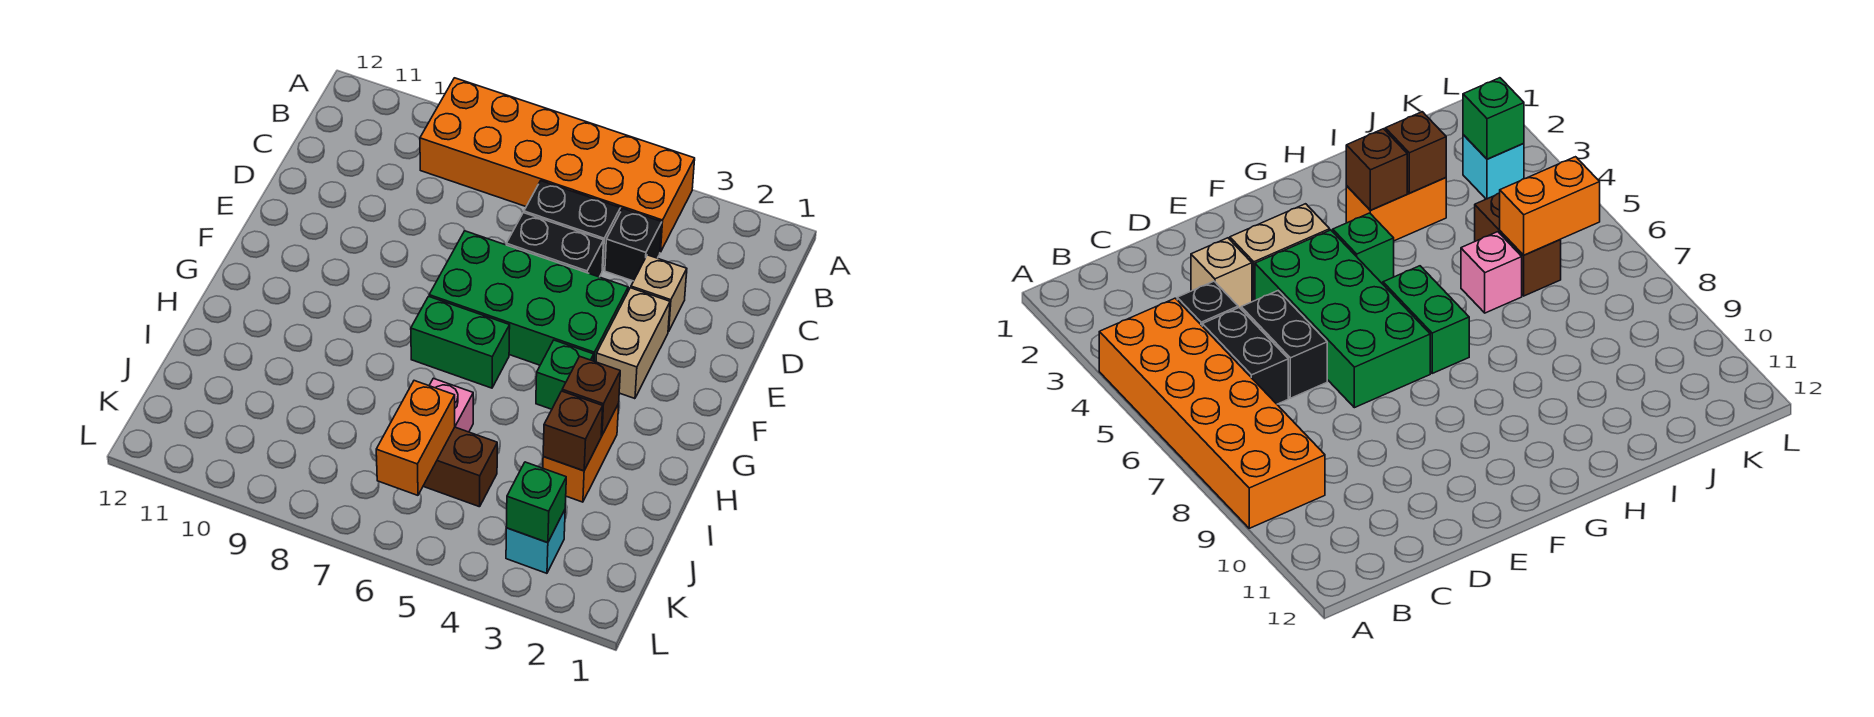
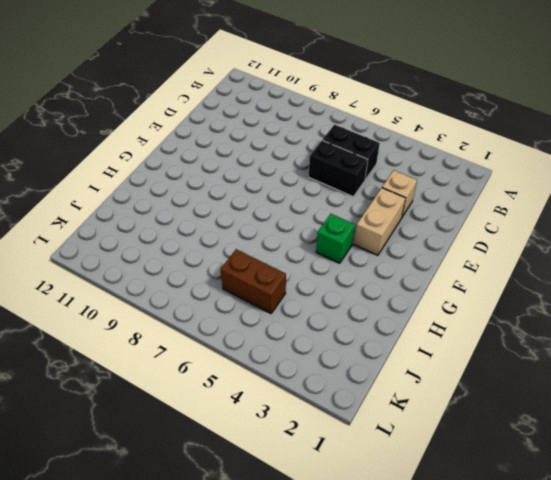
none -> orange brick A4:B9 level 1
none -> black brick C4 level 1
none -> green brick E4:F7 level 1

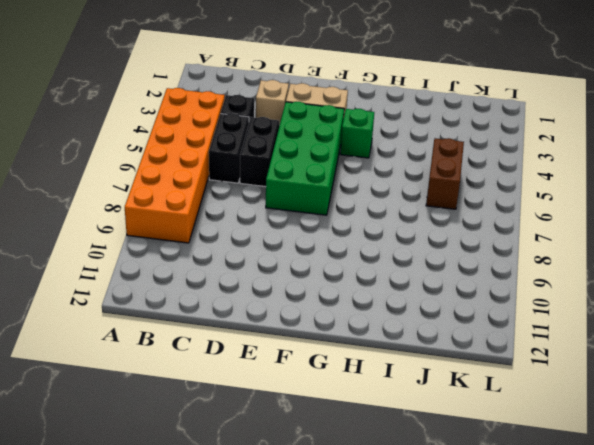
none -> green brick G6:G7 level 1
none -> orange brick H3:I3 level 1
none -> pink brick I6 level 1

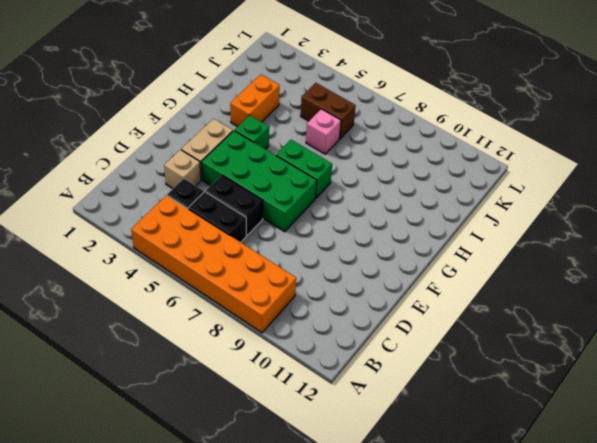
none -> cyan brick K3 level 1
none -> brown brick H3 level 2
none -> brown brick I3 level 2

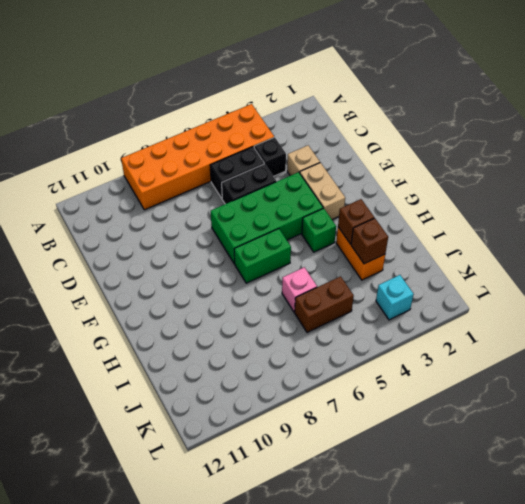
none -> orange brick J6:K6 level 2
none -> green brick K3 level 2

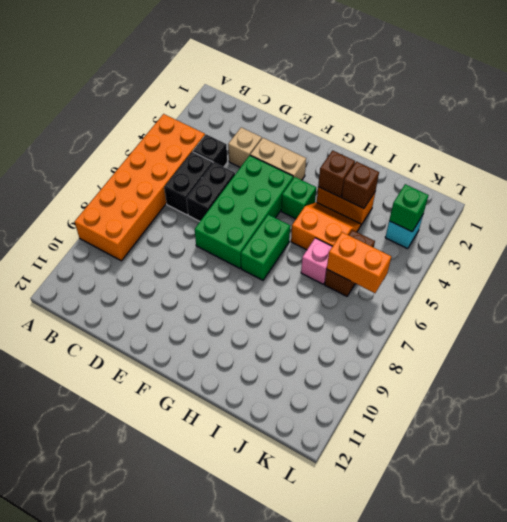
orange slope H4:I5 level 1 top 5 -> none

